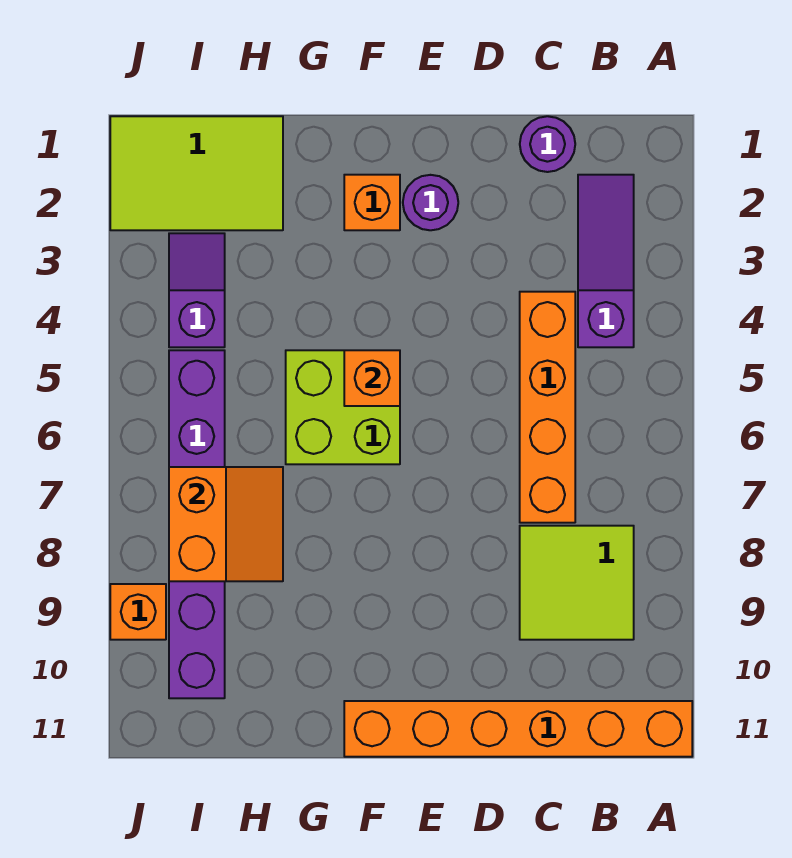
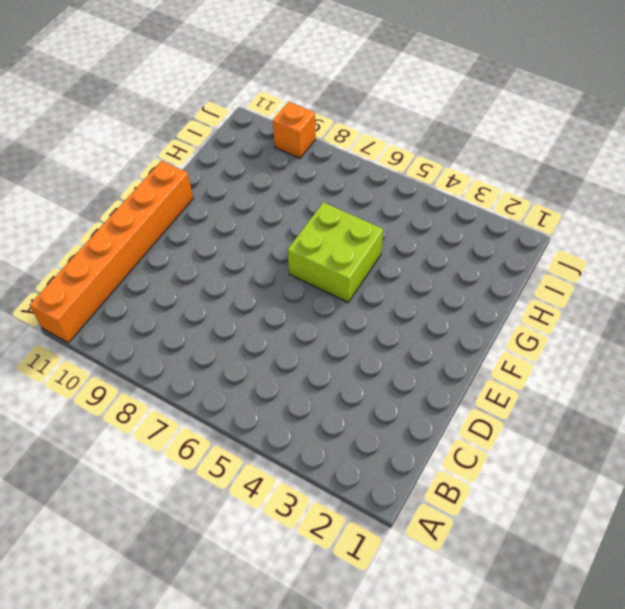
none -> purple slope B2:B4 level 1 top 4
none -> lime tile B8:C9 level 1
none -> purple round brick C1 level 1

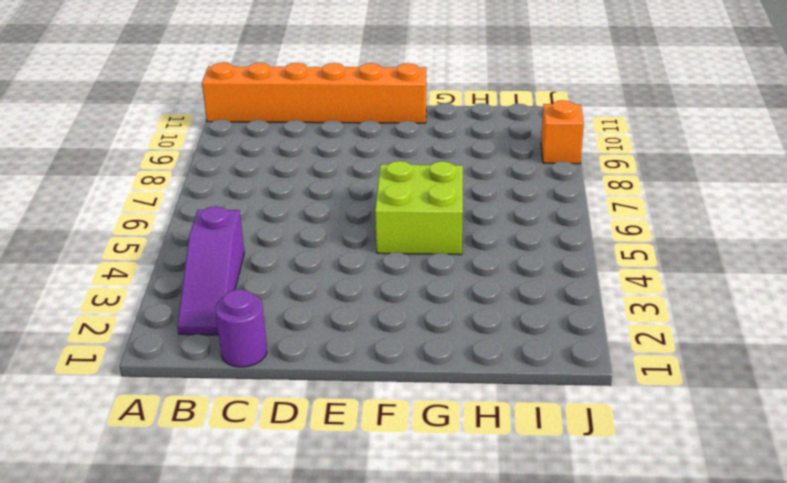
none -> lime tile B8:C9 level 1
none -> orange brick C4:C7 level 1
none -> purple round brick E2 level 1

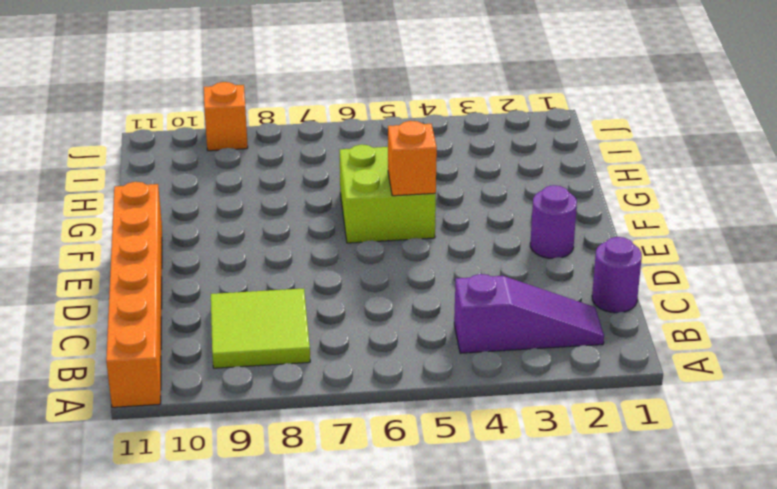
none -> orange brick C4:C7 level 1
none -> orange brick F2 level 1
none -> lime tile H1:J2 level 1

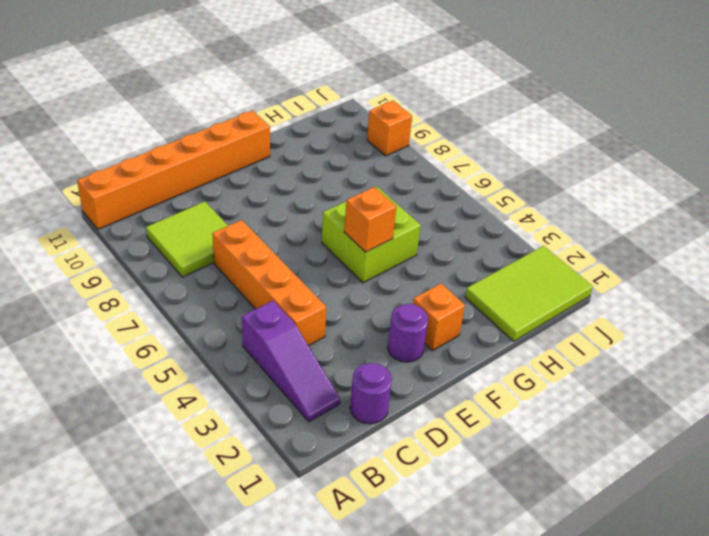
none -> purple slope I3:I4 level 1 top 4
none -> purple brick I5:I10 level 1
none -> orange slope H7:I8 level 2 top I

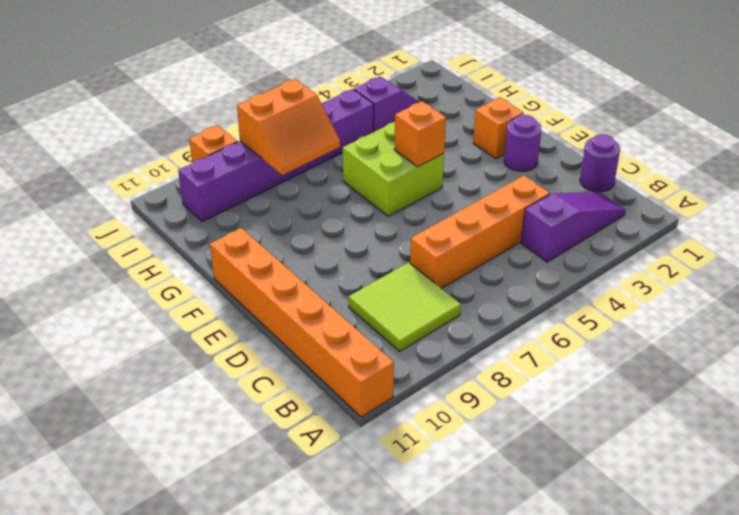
none -> lime tile H1:J2 level 1

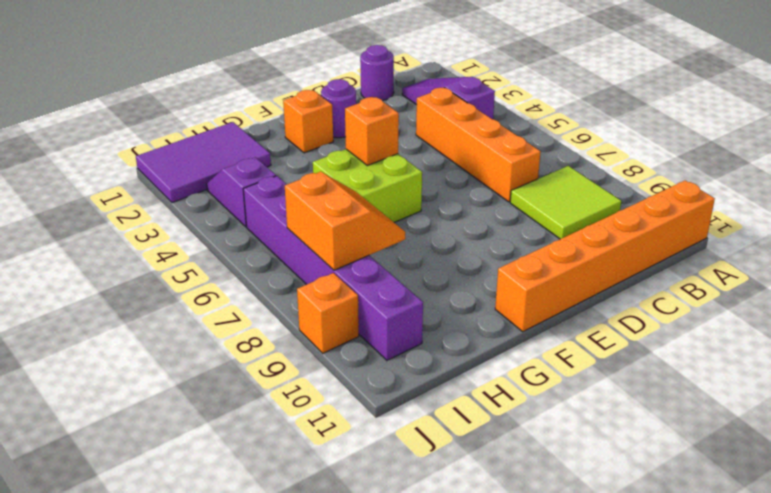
purple tile H1:J2 level 1 -> lime tile H1:J2 level 1

